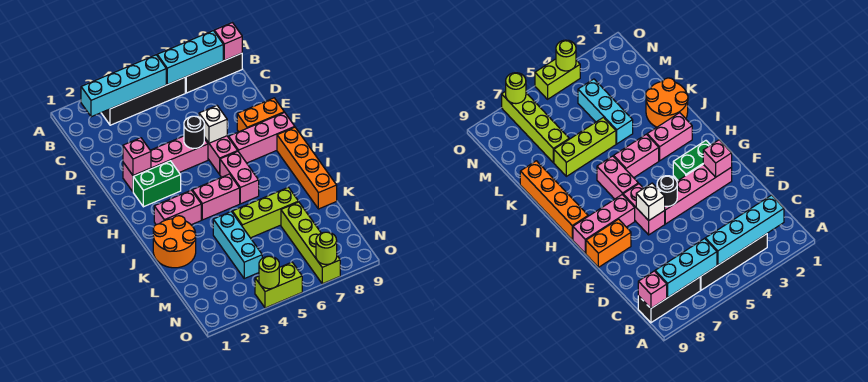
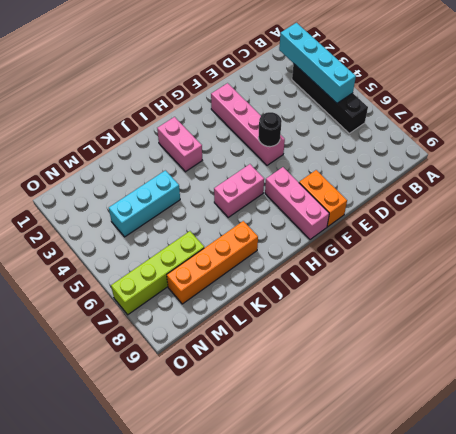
orange brick J8:M8 level 1 -> orange brick H9:K9 level 1
none -> black brick B7:B9 level 1
none -> pink brick F6:G6 level 1
none -> green brick G2:G3 level 1

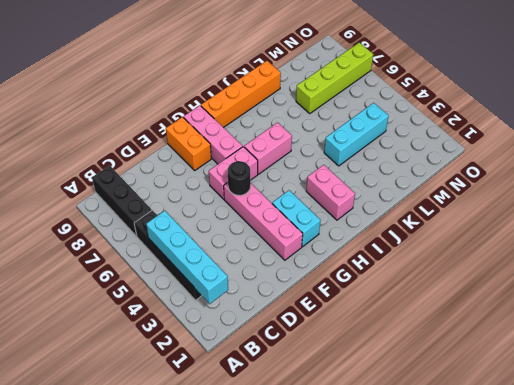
cyan brick G2:G3 level 1 -> green brick G2:G3 level 1
none -> pink brick I4:I5 level 1
none -> orange round brick J1:K2 level 1
none -> lime brick K5:K7 level 1

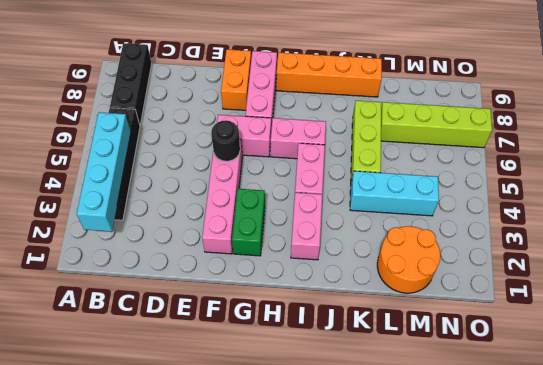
orange round brick L1:M2 level 1 -> orange round brick J1:K2 level 1
none -> lime brick O4:O5 level 1
none -> cyan brick B6:B8 level 2
none -> pink brick B9 level 2

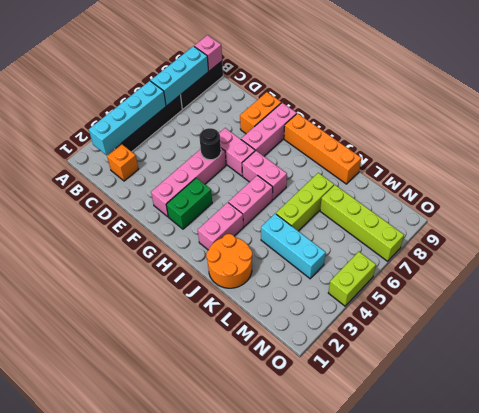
orange brick C2 level 1 -> none
none -> pink brick F2 level 2
none -> white brick F6 level 2
none -> lime round brick O4 level 2

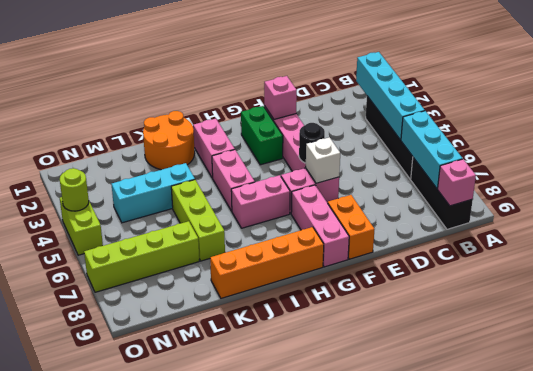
none -> lime round brick O7 level 2

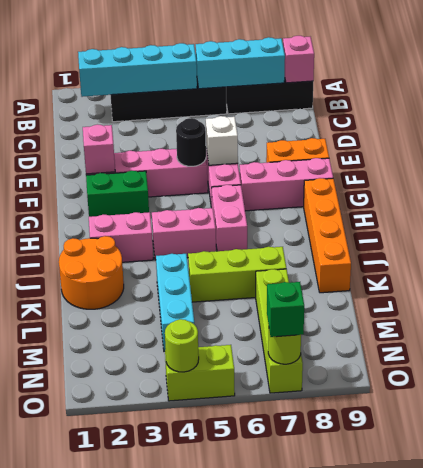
green brick O7 level 3 -> none

